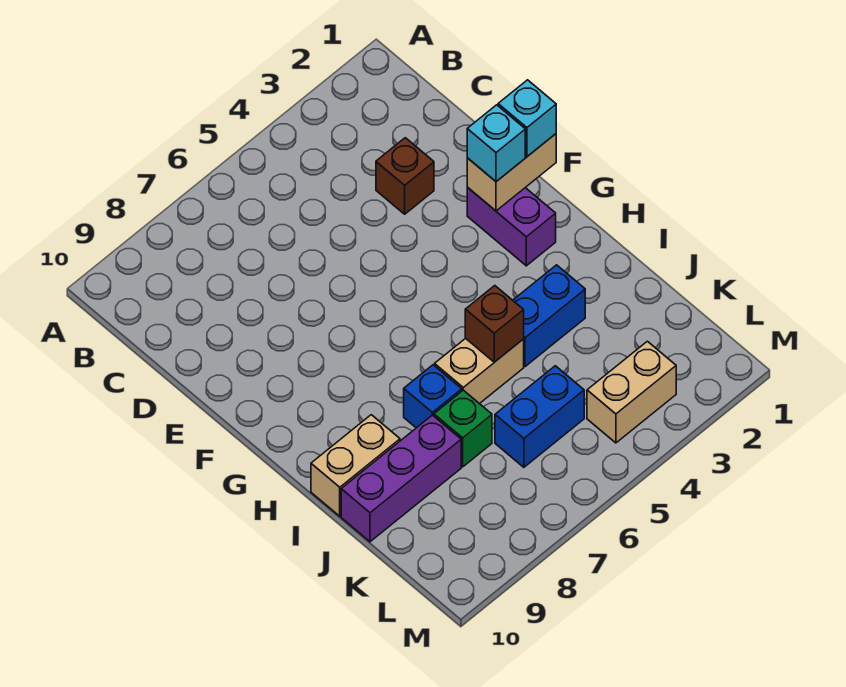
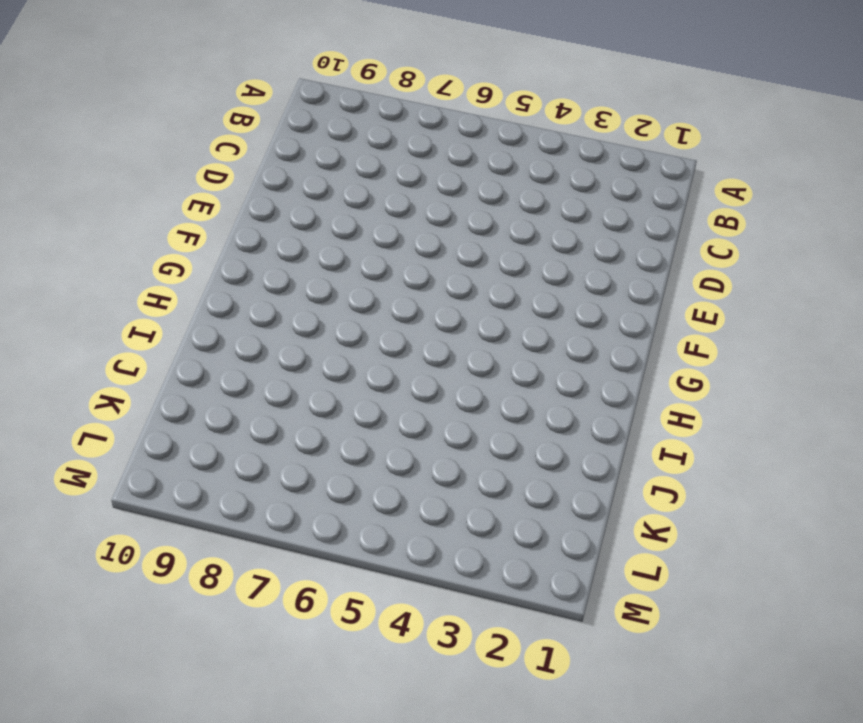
none -> brown brick D3 level 1
none -> purple brick F2:G2 level 1
none -> blue brick I3:I4 level 1

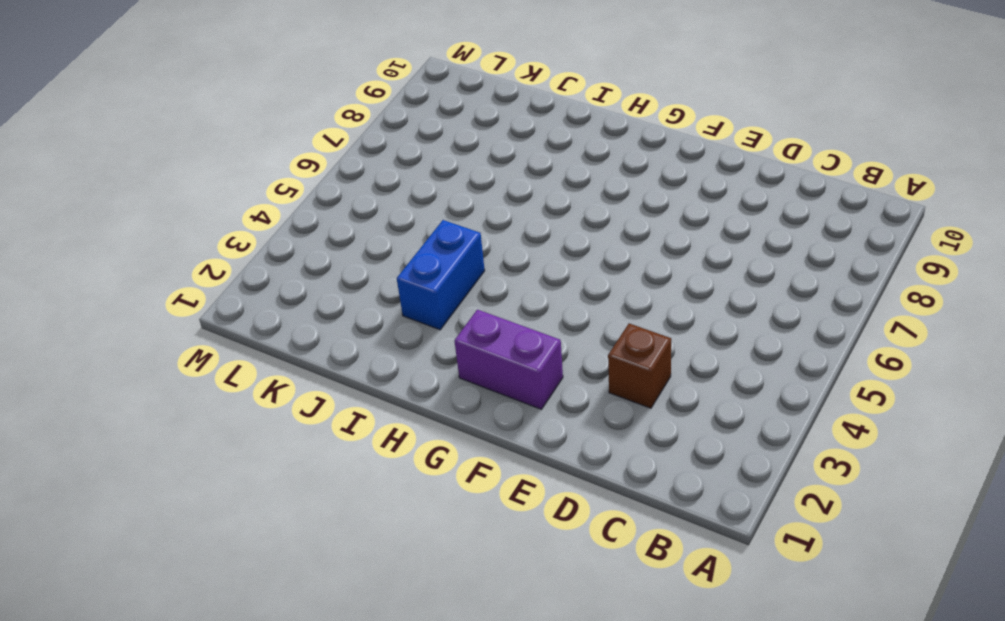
none -> tan brick I5:I6 level 1
none -> blue brick I7 level 1
none -> tan brick I9:I10 level 1

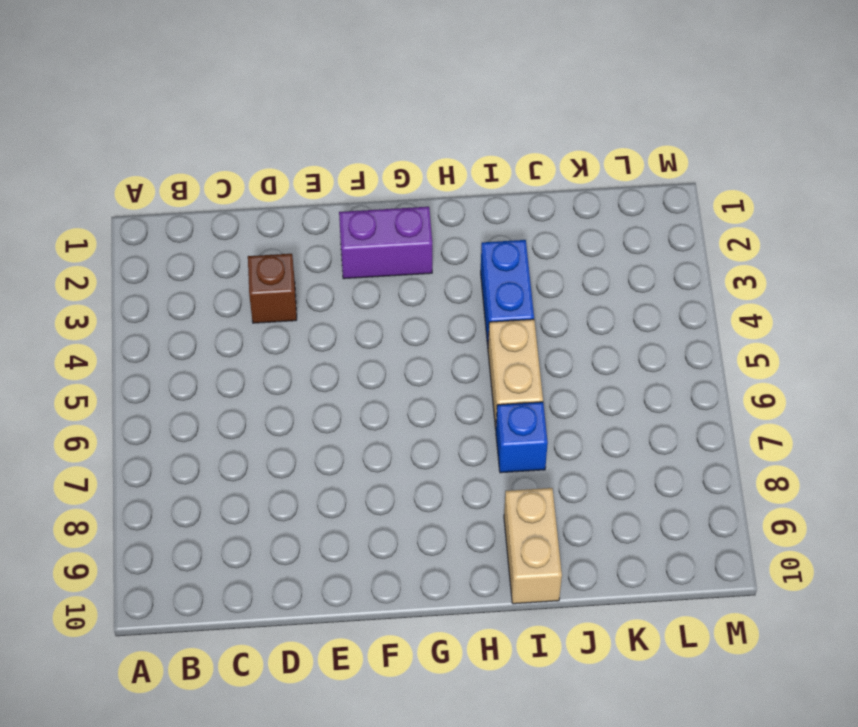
none -> green brick J7 level 1
none -> purple brick J8:J10 level 1
none -> blue brick K5:K6 level 1

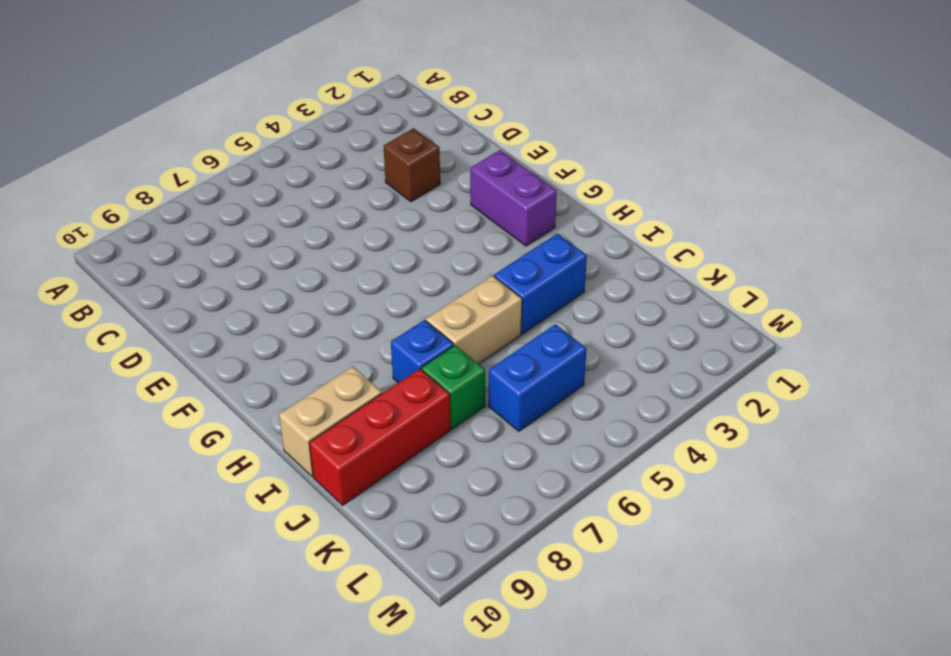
red brick J8:J10 level 1 -> purple brick J8:J10 level 1
none -> tan brick L3:L4 level 1
none -> tan brick F1:F2 level 2
none -> brown brick I5 level 2

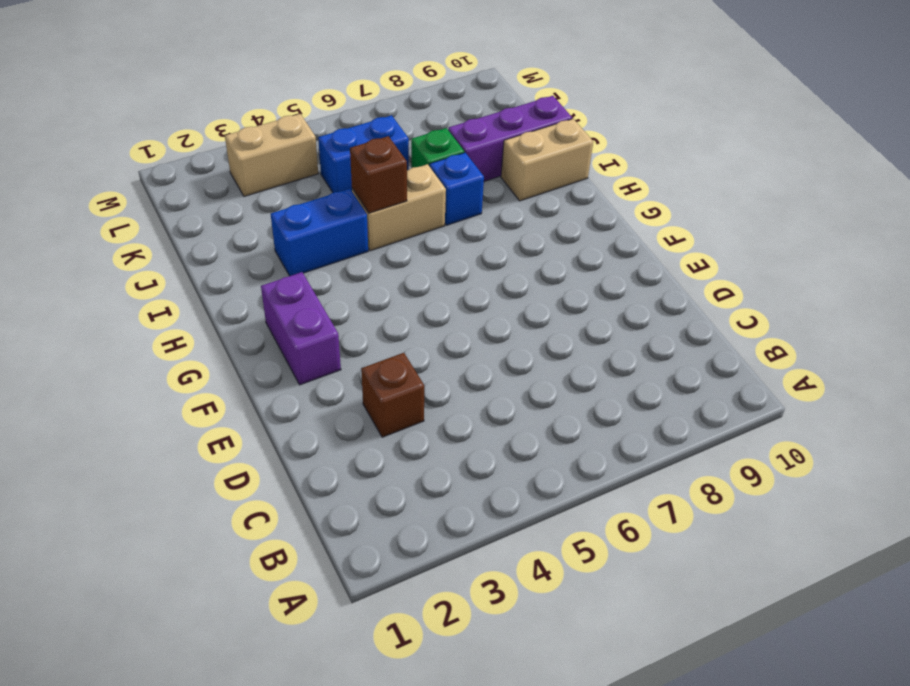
none -> tan brick F1:F2 level 2
none -> cyan brick F1 level 3
none -> cyan brick F2 level 3

